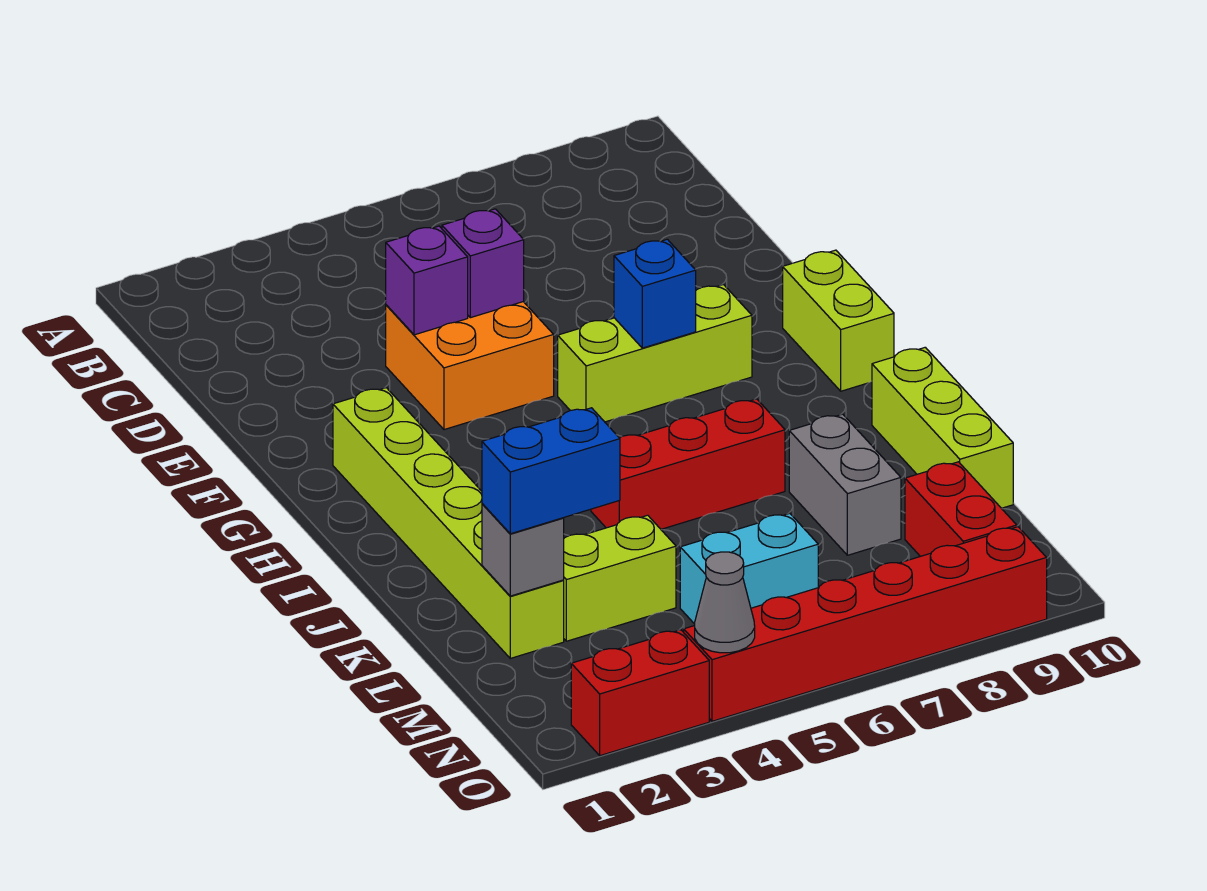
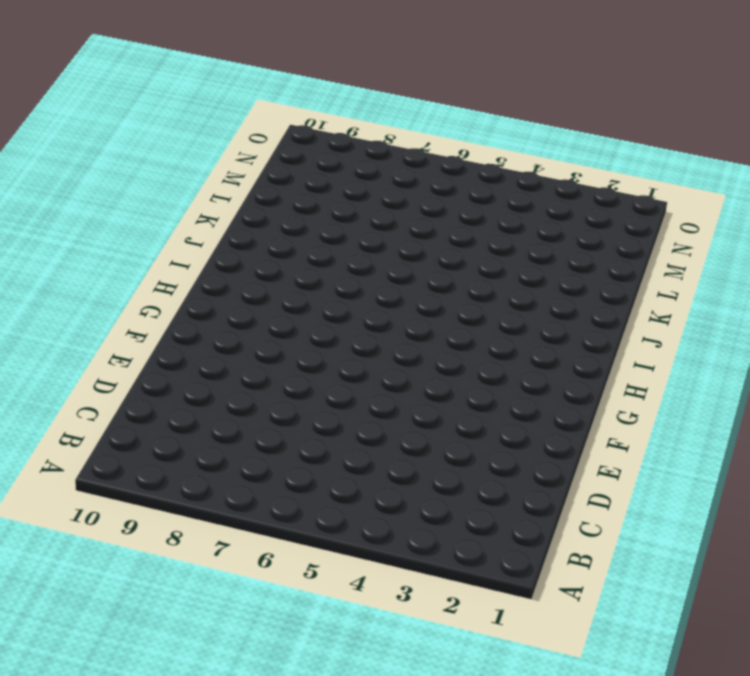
none -> orange brick E4:F5 level 1
none -> lime brick G2:L2 level 1
none -> lime brick G6:G8 level 1

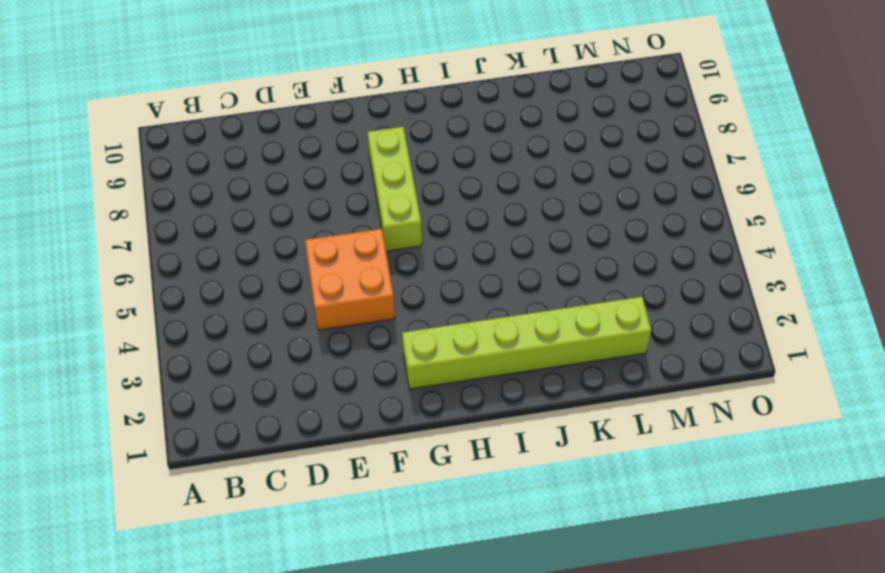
none -> lime brick G10:H10 level 1
none -> red brick J5:J7 level 1
none -> lime brick J10:L10 level 1

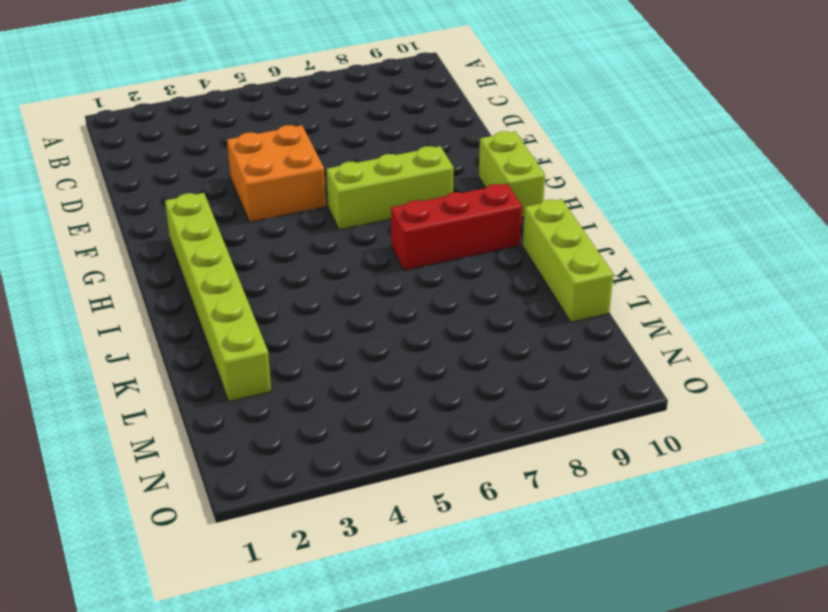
red brick I7:I9 level 1 -> red brick J5:J7 level 1
none -> grey brick K8:L8 level 1
none -> lime brick L3:L4 level 1
none -> cyan brick M5:M6 level 1

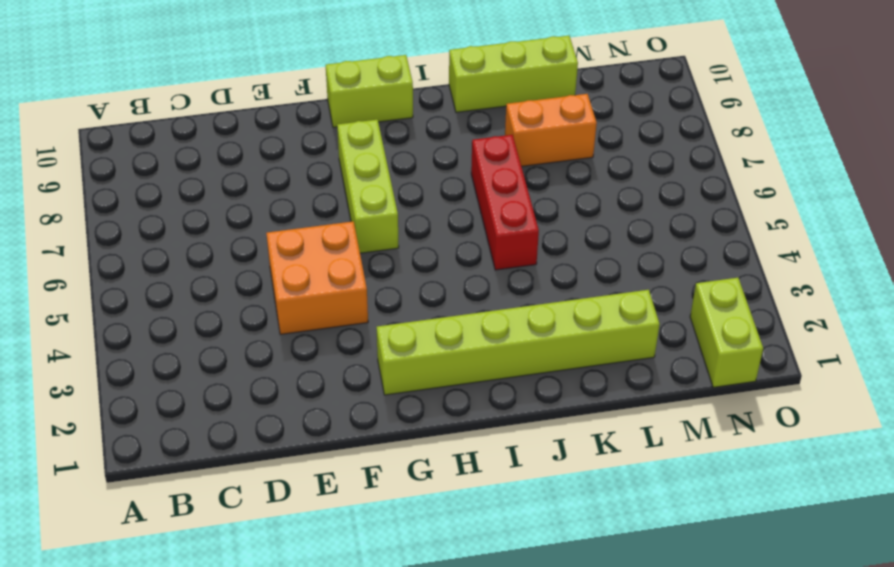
orange brick K8:L8 level 1 -> grey brick K8:L8 level 1
lime brick N1:N2 level 1 -> lime brick L3:L4 level 1
none -> cyan brick M5:M6 level 1
none -> red brick M9:N9 level 1
none -> red brick O2:O3 level 1

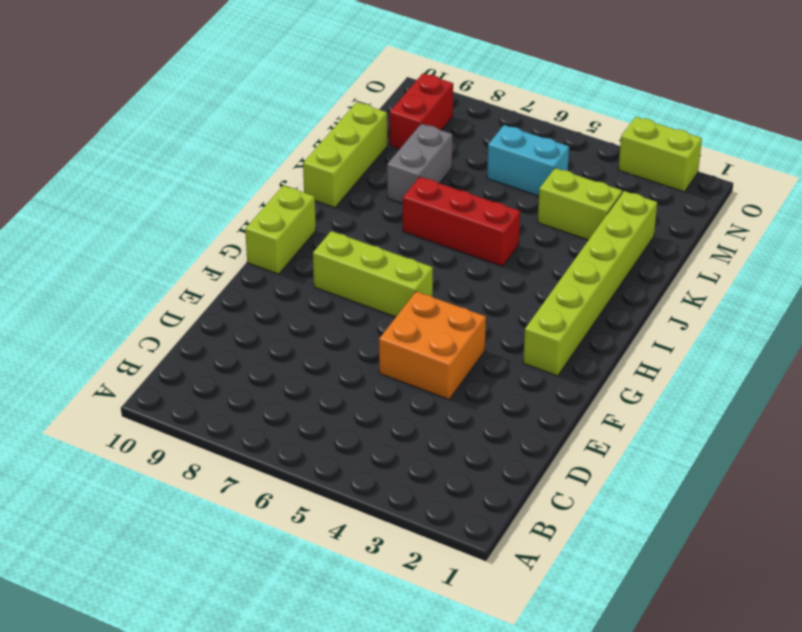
lime brick O2:O3 level 1 -> red brick O2:O3 level 1
none -> red brick O4:O9 level 1
none -> purple brick E4 level 2
none -> purple brick E5 level 2

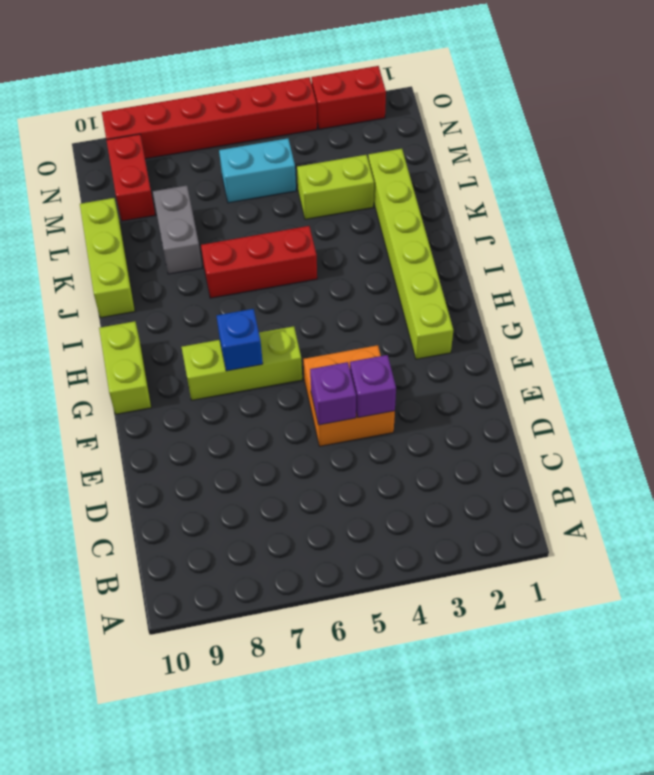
none -> grey brick L2 level 2
none -> grey cone O4 level 2
none -> blue brick L2:L3 level 3

